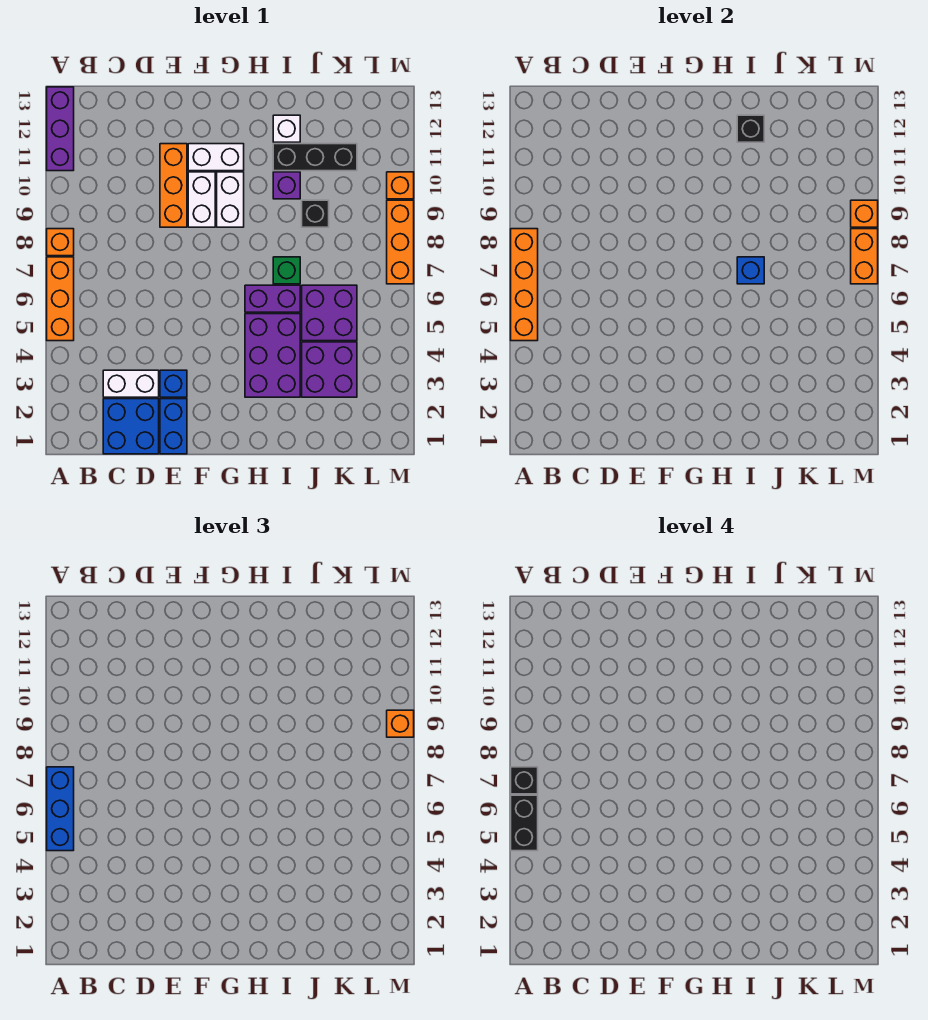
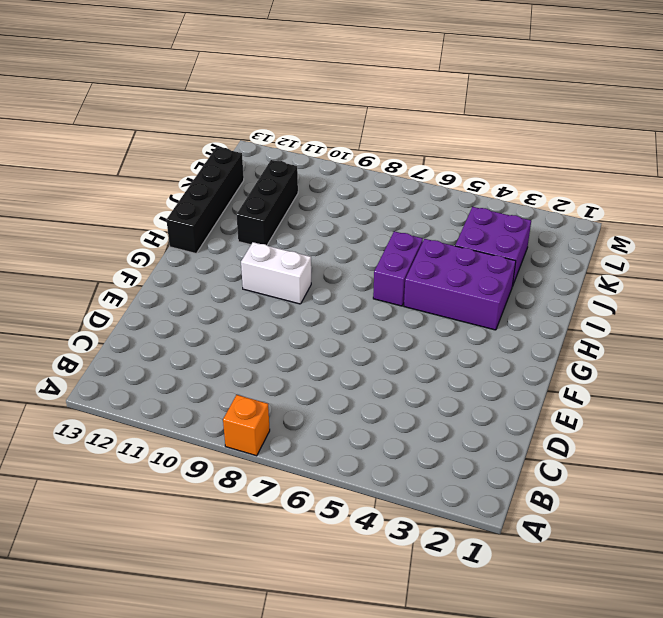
black brick H13:K13 level 1 -> none
none -> orange brick A5:A7 level 1
none -> purple brick A11:A13 level 1
none -> blue brick C1:D2 level 1
none -> white brick C3:D3 level 1

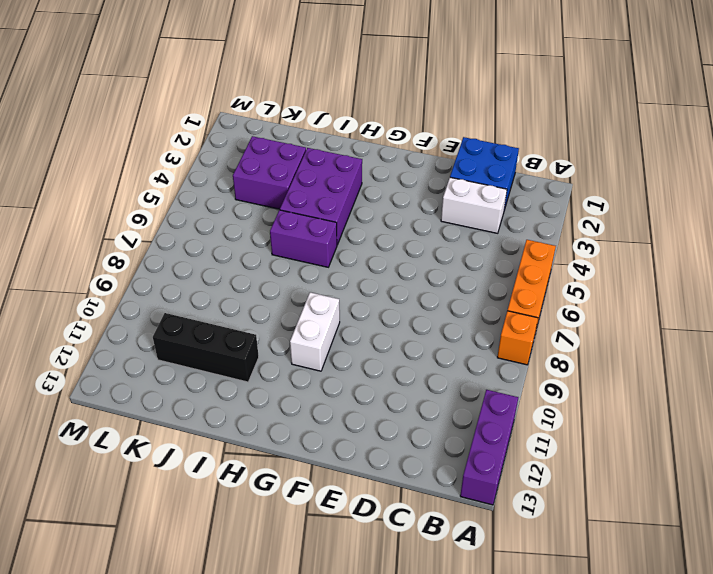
none -> blue brick E1:E2 level 1
none -> blue brick E3 level 1
none -> orange brick E9:E11 level 1
none -> white brick F9:F10 level 1

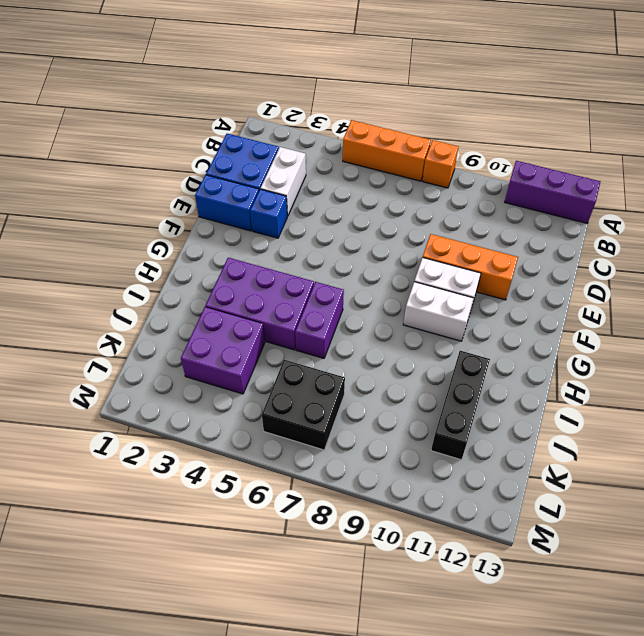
black brick K6:L7 level 1 -> purple brick J5:K6 level 1
none -> white brick F11:G11 level 1
none -> green brick I7 level 1
none -> purple brick I10 level 1
none -> white brick I12 level 1

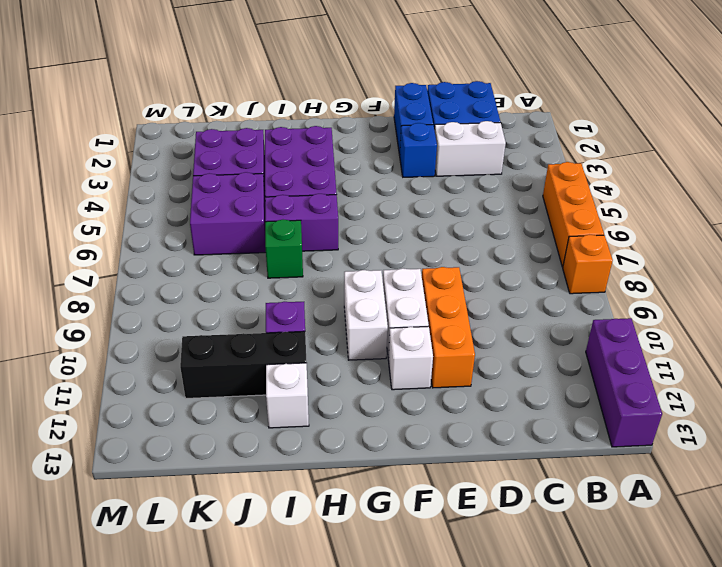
white brick F11 level 1 -> white brick F11:G11 level 1
none -> black brick J9 level 1
none -> orange brick M7:M9 level 1
none -> orange brick M10 level 1
none -> orange brick A5:A8 level 2

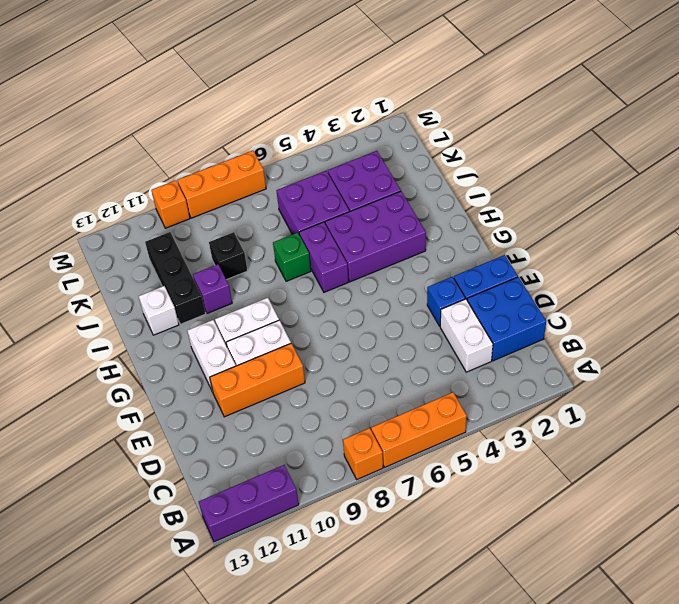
none -> orange brick A5:A8 level 2
none -> blue brick I7 level 2
none -> black brick I12 level 2
none -> orange brick M7:M8 level 2

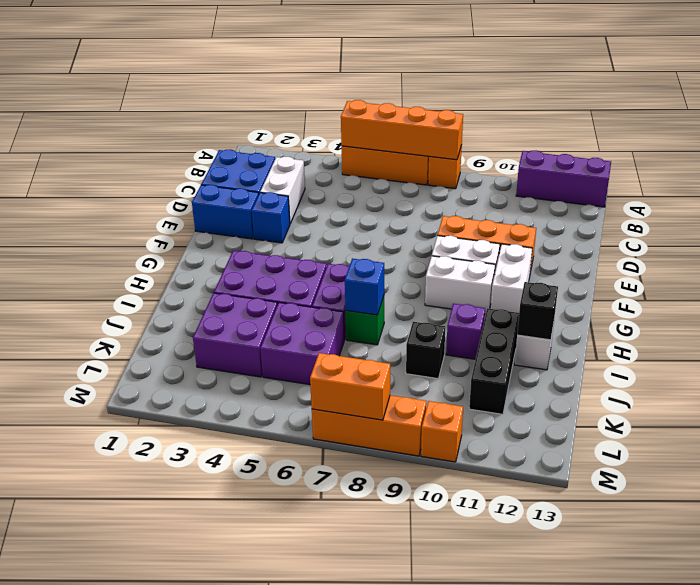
none -> orange brick M9 level 2
none -> blue brick A5:A7 level 3
none -> orange brick M9 level 3
none -> black brick A5:A6 level 4

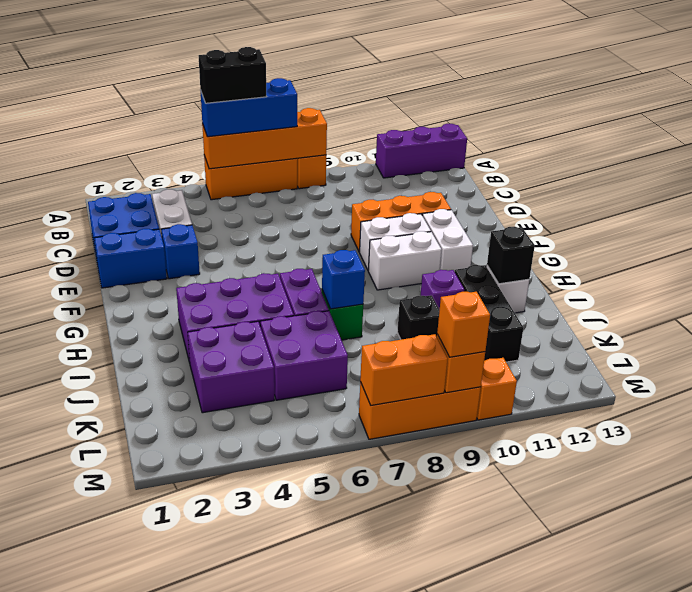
none -> black brick A7 level 4

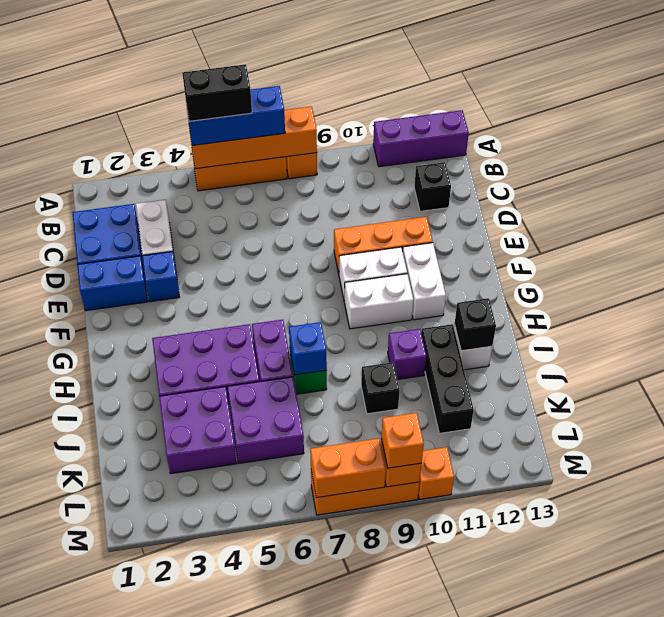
black brick C12 level 1 -> black brick A7 level 4

